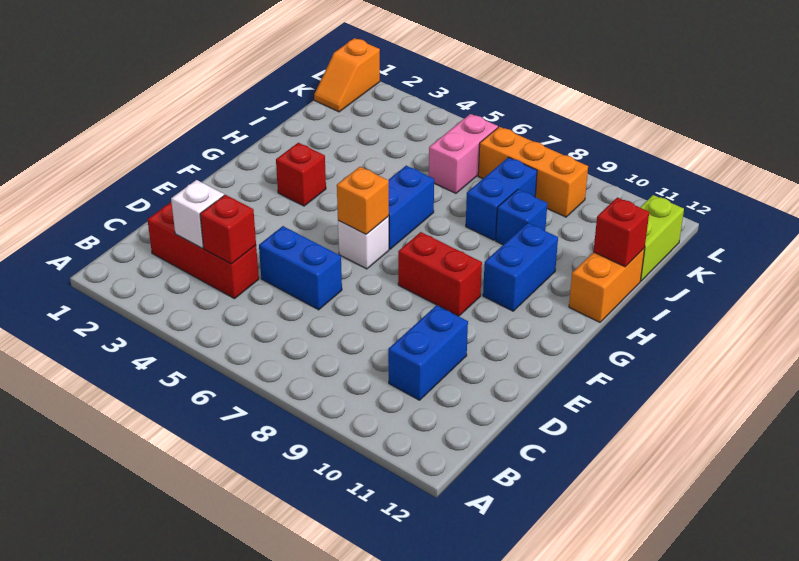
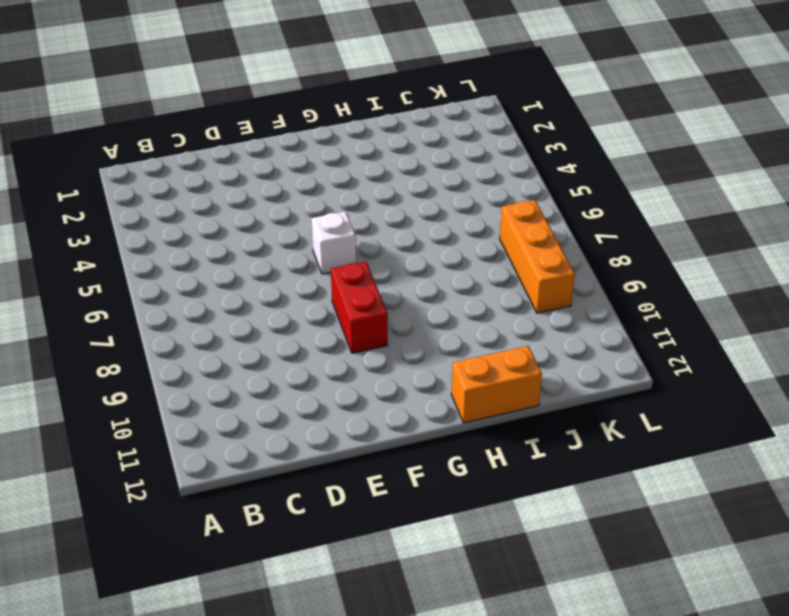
none -> red brick C2:C4 level 1
none -> blue brick C10:D10 level 1
none -> blue brick D5:D6 level 1

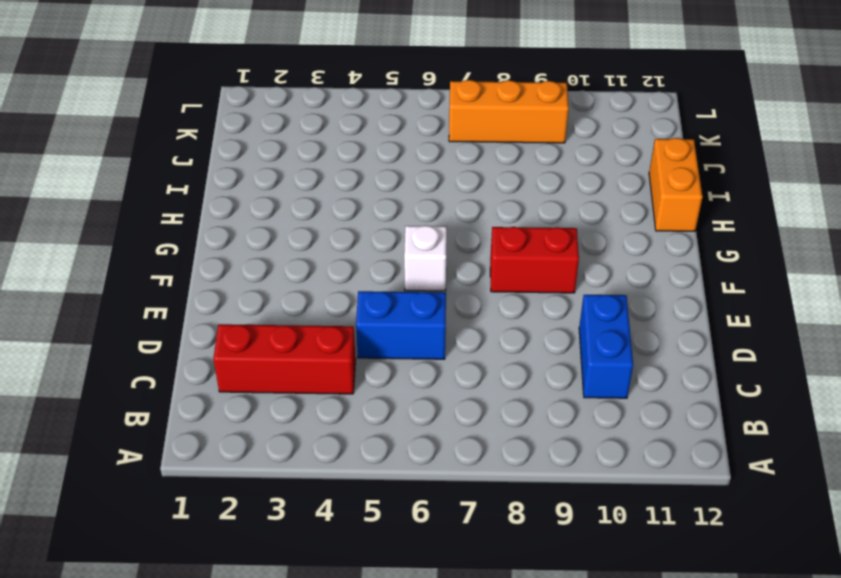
none -> red brick G3 level 1
none -> blue brick G6:H6 level 1
none -> blue brick G10:H10 level 1

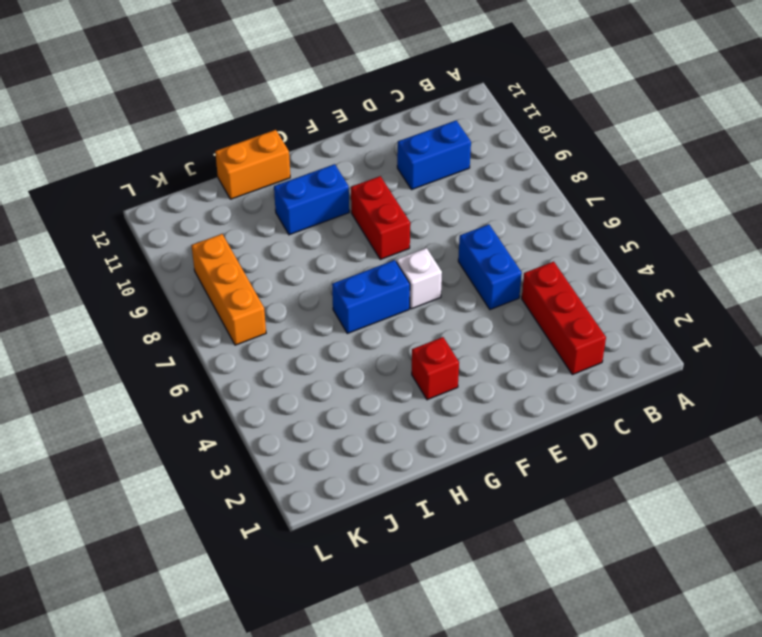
none -> blue brick I8:J8 level 1
none -> blue brick I9 level 1
none -> pink brick J6:K6 level 1

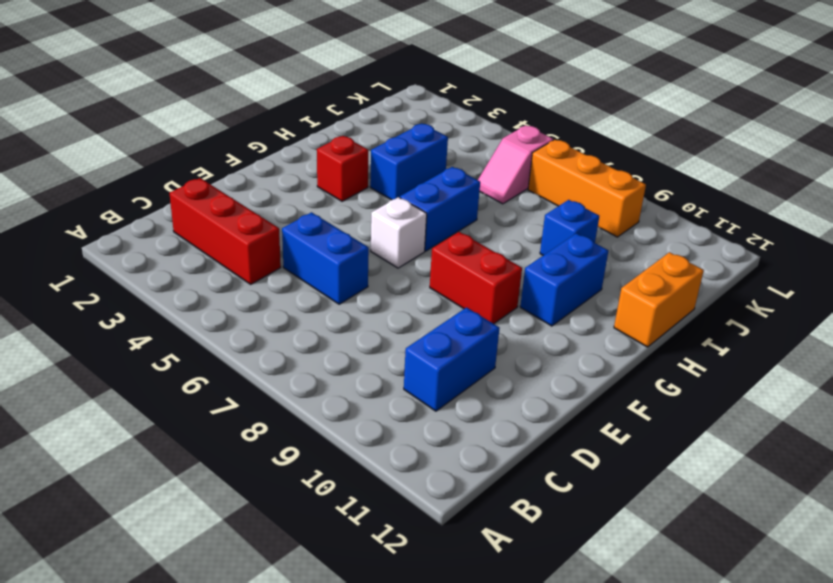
blue brick H4:I4 level 1 -> blue brick I8:J8 level 1
pink slope J6:K6 level 1 top K -> pink brick J6:K6 level 1
none -> lime brick J12:K12 level 1
none -> orange slope K1:L1 level 1 top L
none -> white brick C3 level 2

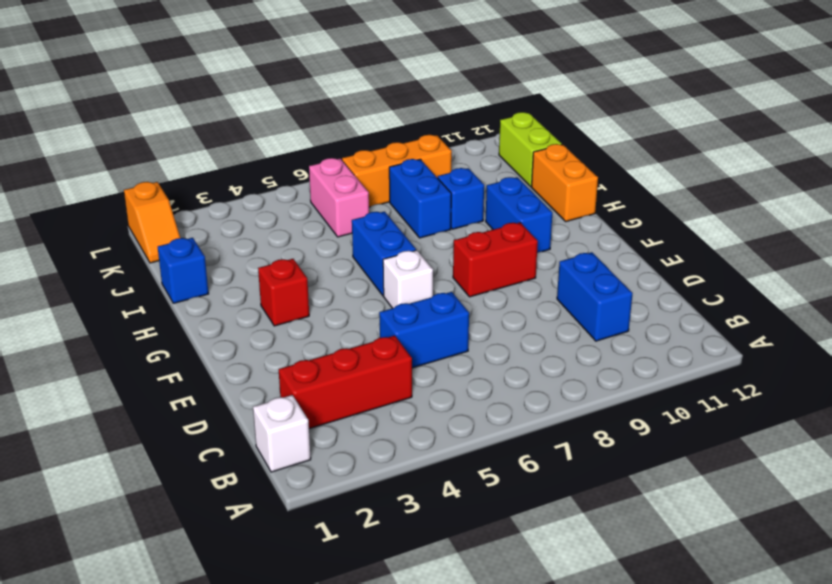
white brick B1 level 1 -> white brick C3 level 2
blue brick I1 level 1 -> none
none -> red brick C4 level 2
none -> orange brick F6 level 2
none -> red brick I12 level 2

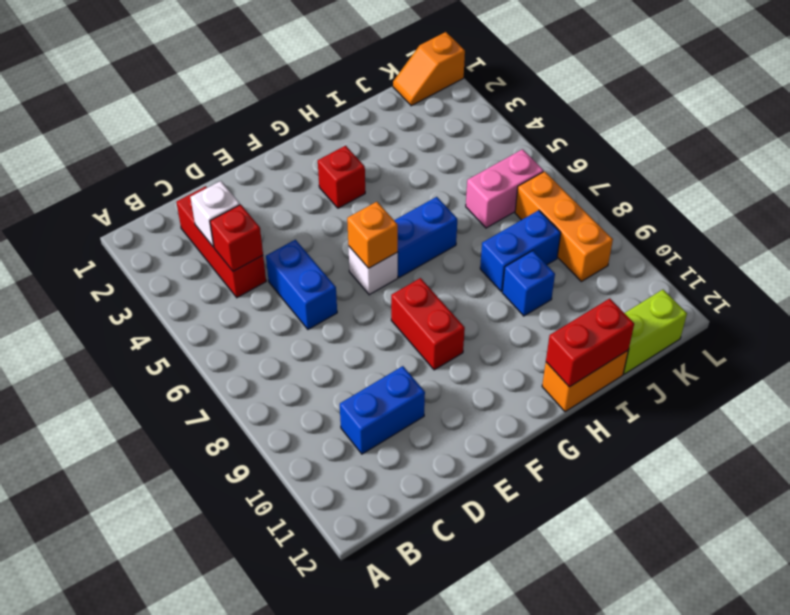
red brick H12:I12 level 2 -> red brick I12 level 2
none -> blue brick G10:H10 level 1

